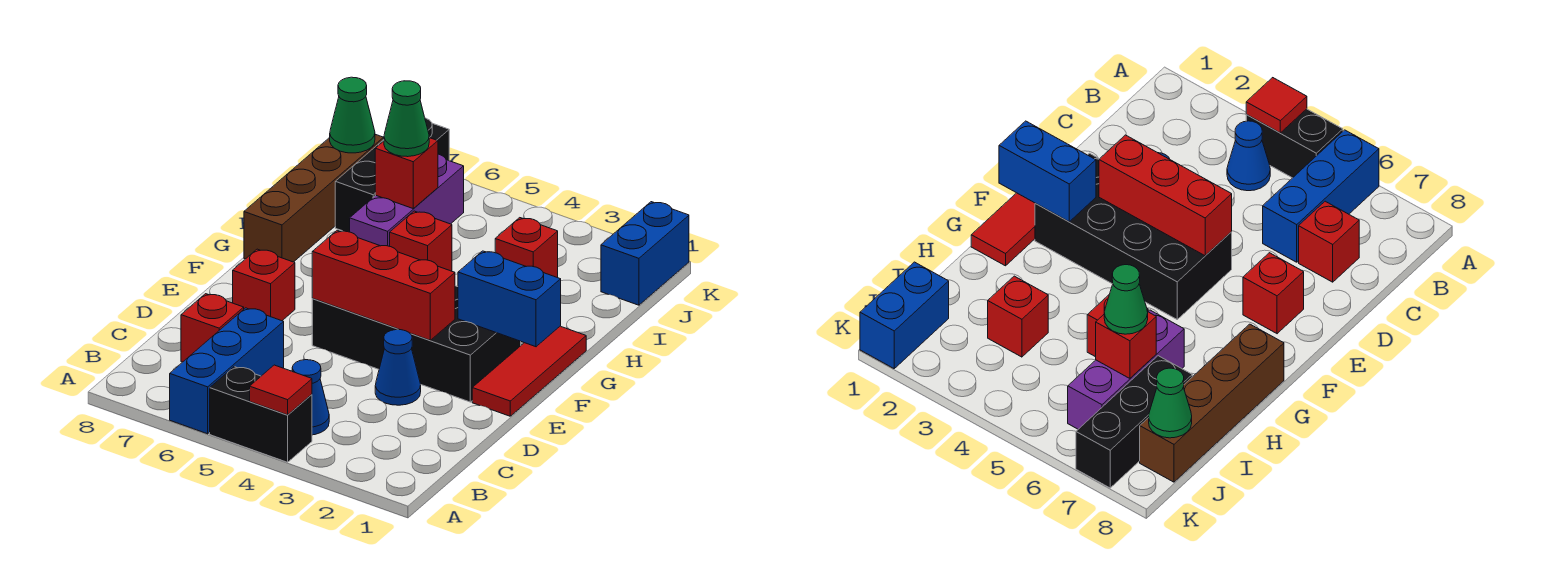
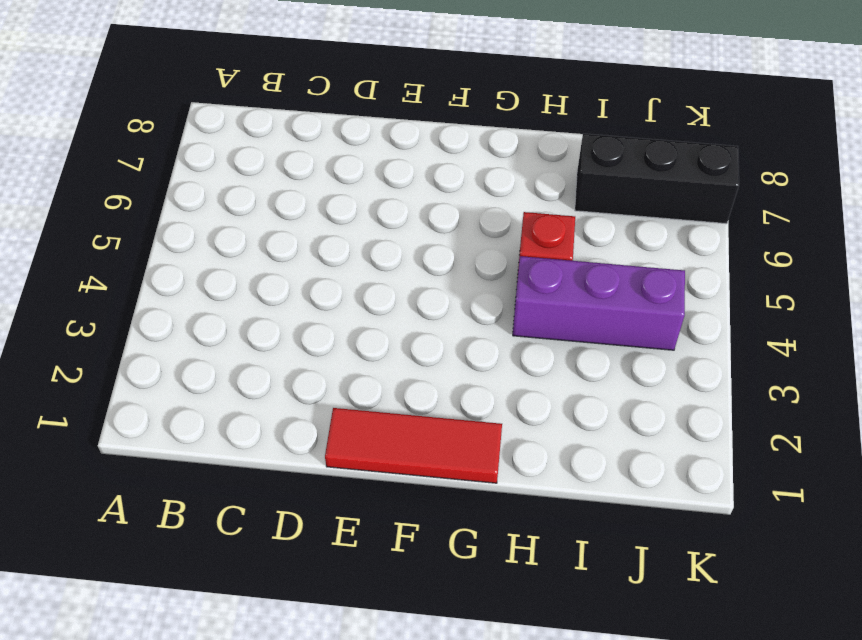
purple brick H4:J4 level 1 -> purple brick H6:J6 level 1
none -> black brick A4:A5 level 1
none -> blue brick A6:C6 level 1
none -> blue cone B4 level 1

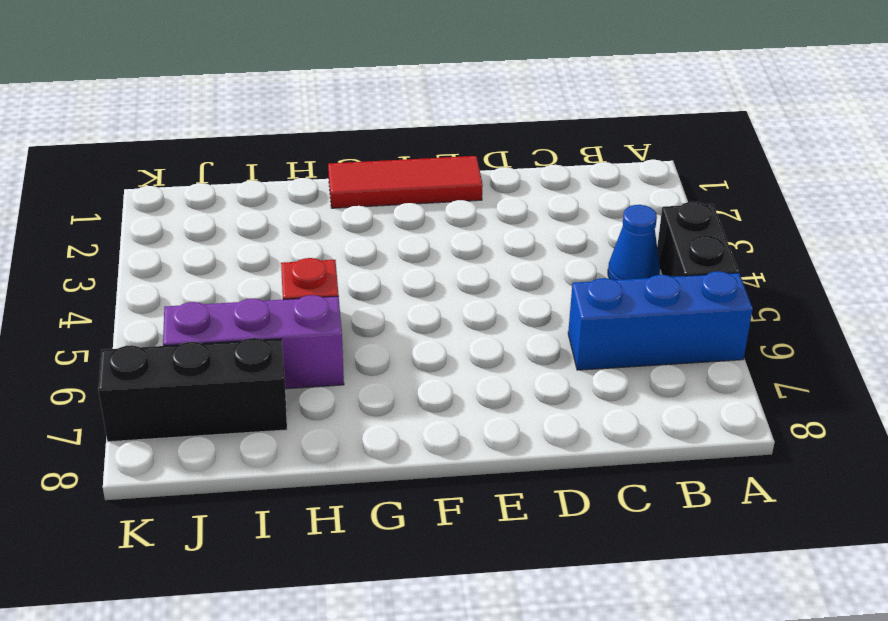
none -> red brick C7 level 1
none -> blue cone D3 level 1
none -> black brick E2:F5 level 1

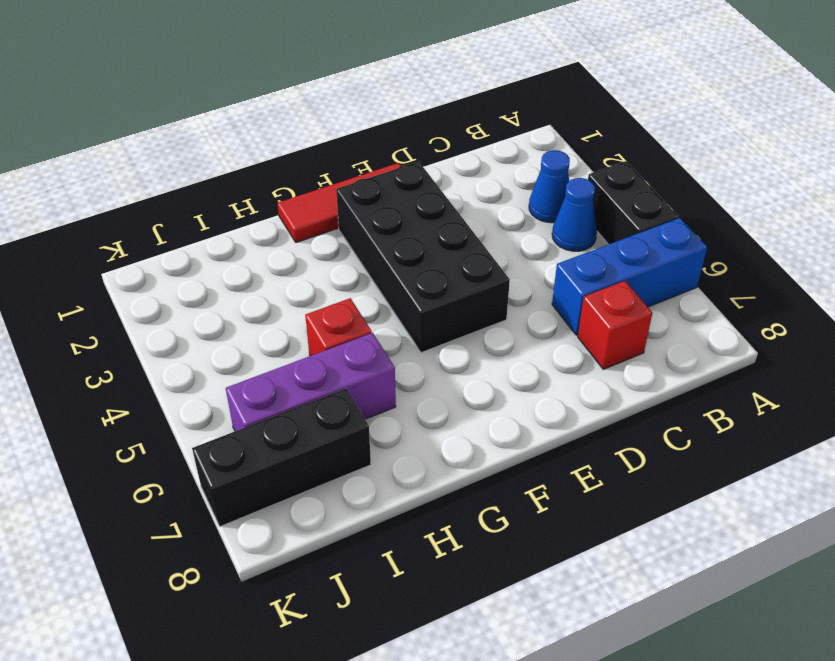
blue cone B3 level 1 -> blue cone D3 level 1
none -> red brick E7 level 1
none -> brown brick G8:J8 level 1
none -> red brick I3 level 1

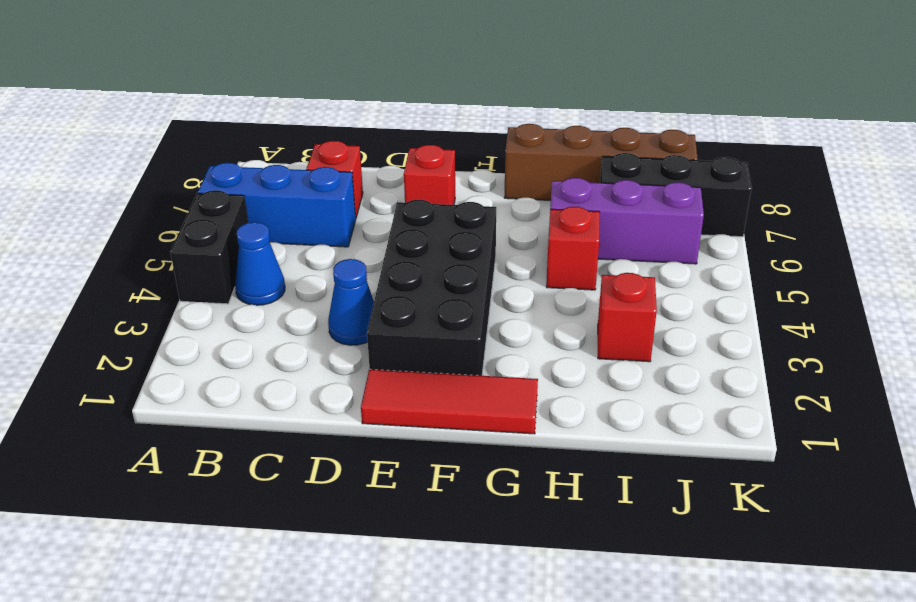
none -> blue brick J1:K1 level 1
none -> red tile A4 level 2
none -> red brick E3:E5 level 2

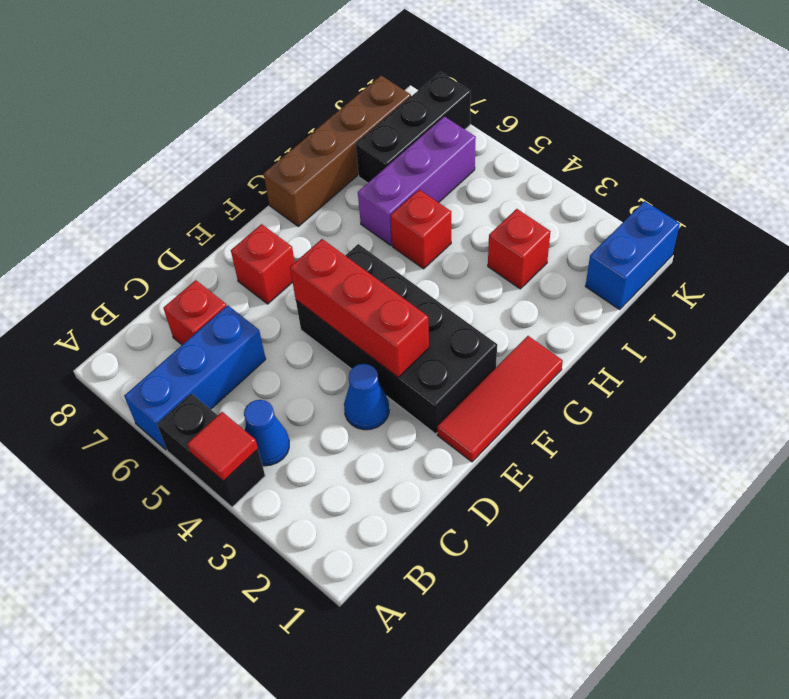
none -> blue brick F1:F2 level 2
none -> red brick I6 level 2
none -> green cone J8 level 2

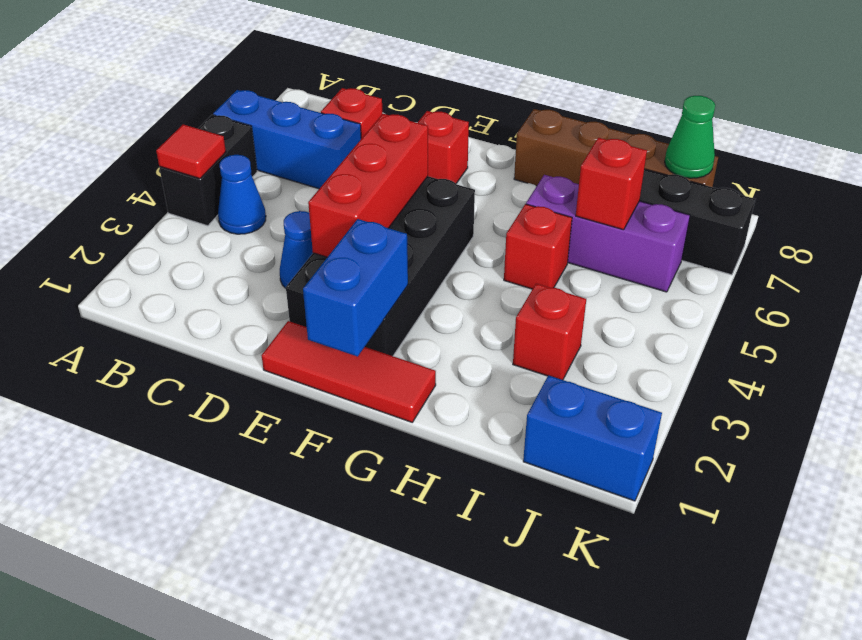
none -> green cone I6 level 3

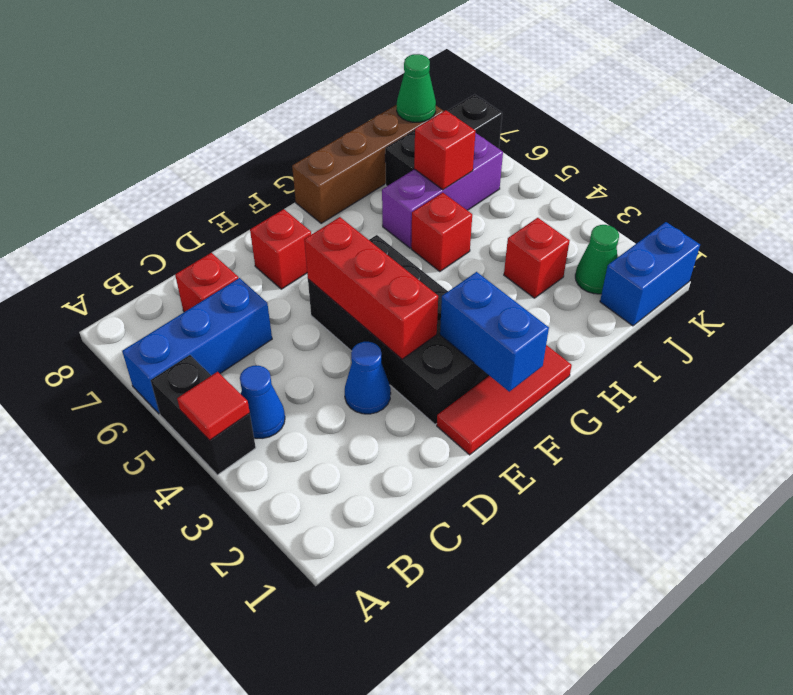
green cone J2 level 1 -> green cone I6 level 3

